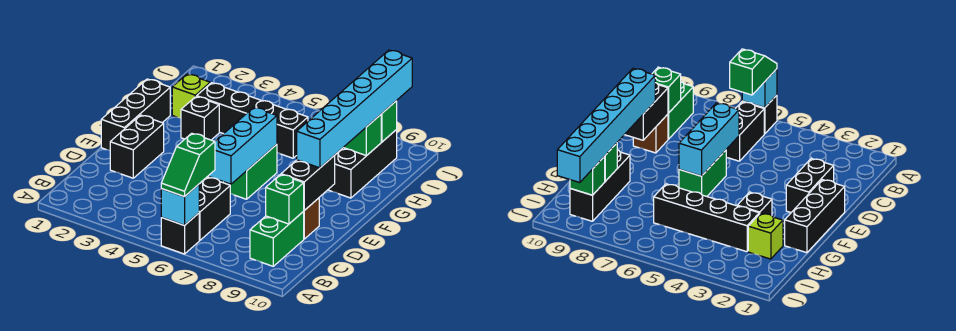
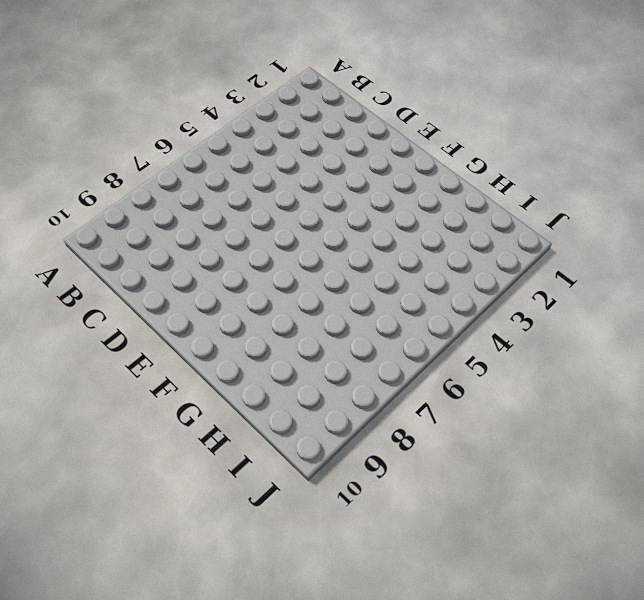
none -> black brick A6 level 1
none -> black brick B6:C6 level 1
none -> green brick B9:C9 level 1

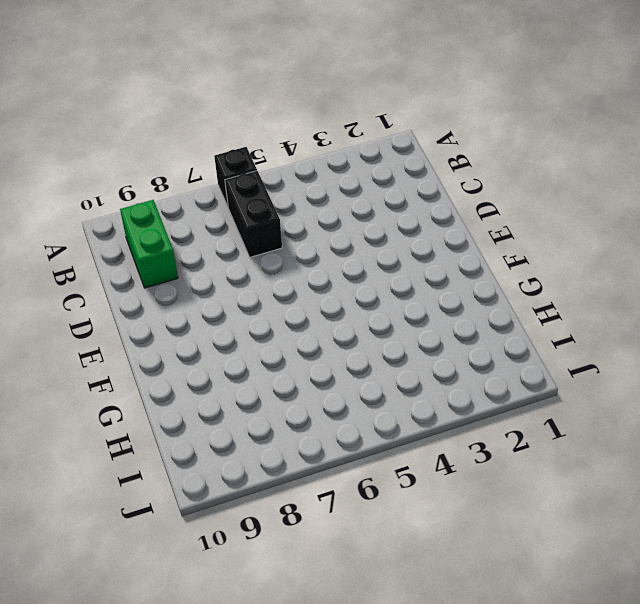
none -> black brick D2:E2 level 1
none -> brown brick D9 level 1
none -> black brick E1:G1 level 1

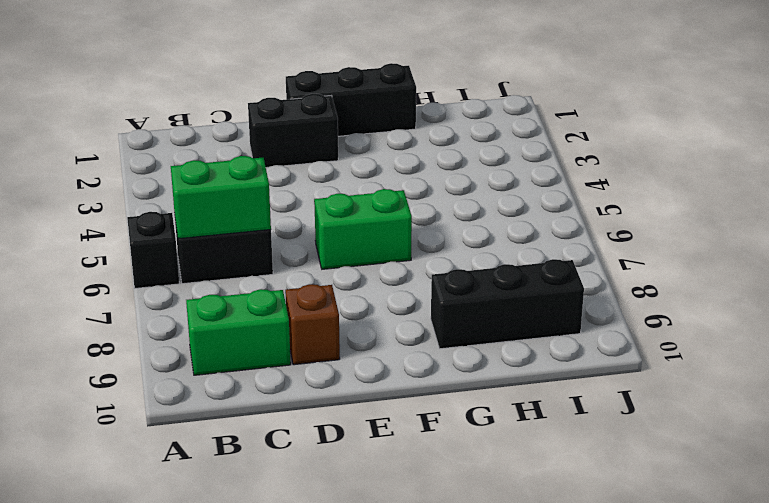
green brick B6:C6 level 2 -> none
none -> black brick G3 level 1
none -> lime brick H2 level 1
none -> black brick H3:H6 level 1

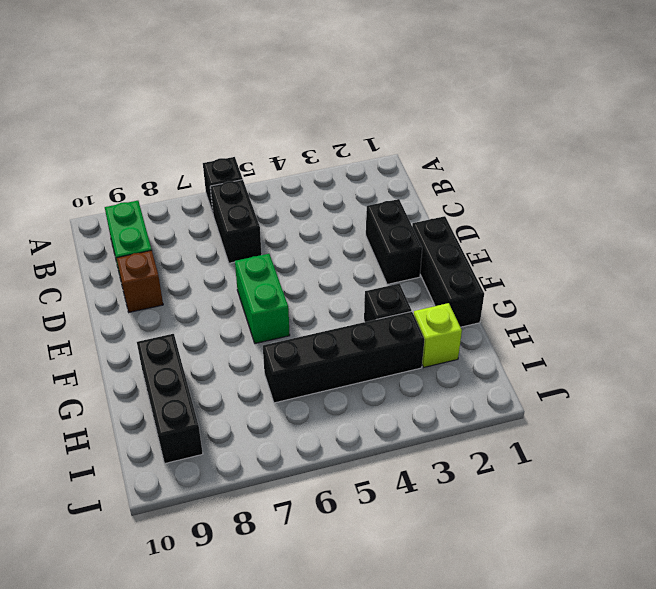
none -> cyan brick A6 level 2
none -> green brick C9 level 2
none -> cyan brick D6:F6 level 2

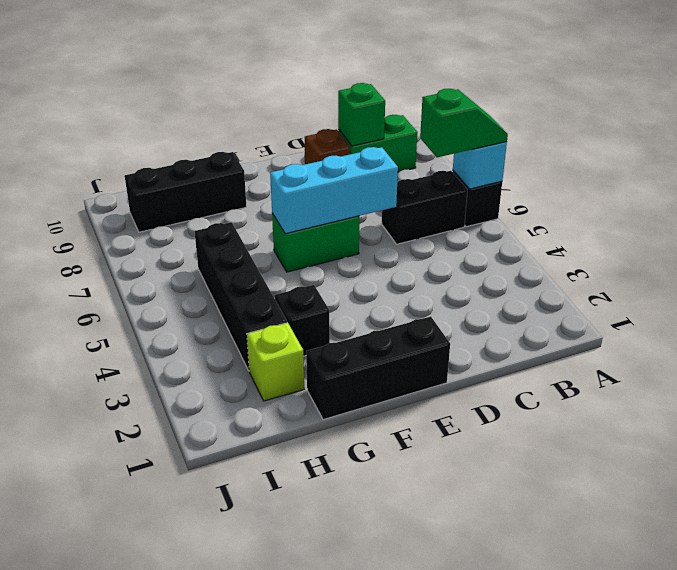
none -> black brick D2:E2 level 1
none -> black brick D9:E9 level 2
none -> green brick H9 level 2

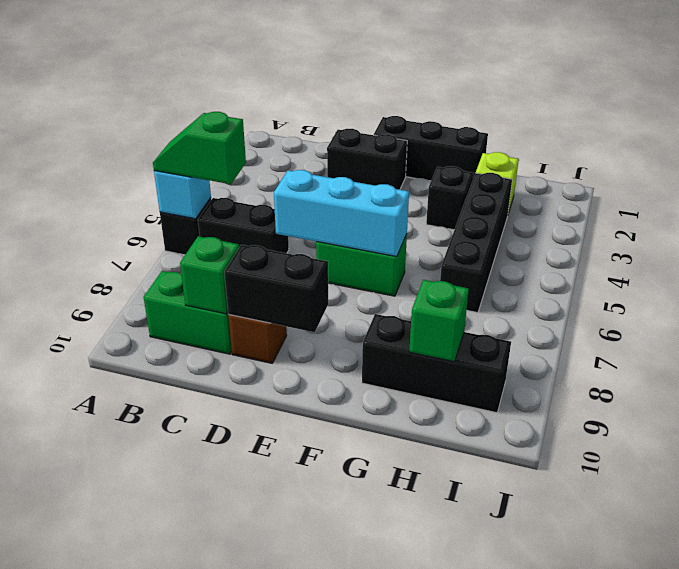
none -> green brick I9 level 2
none -> cyan brick E9:J9 level 3

